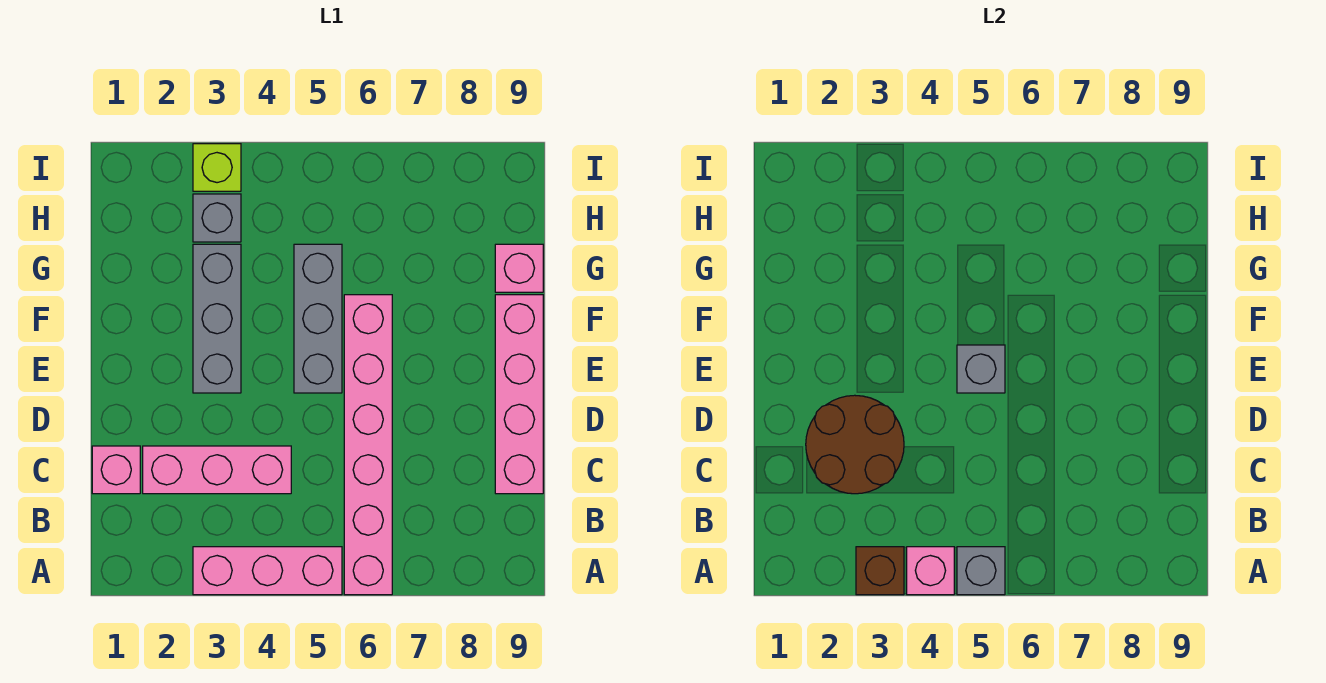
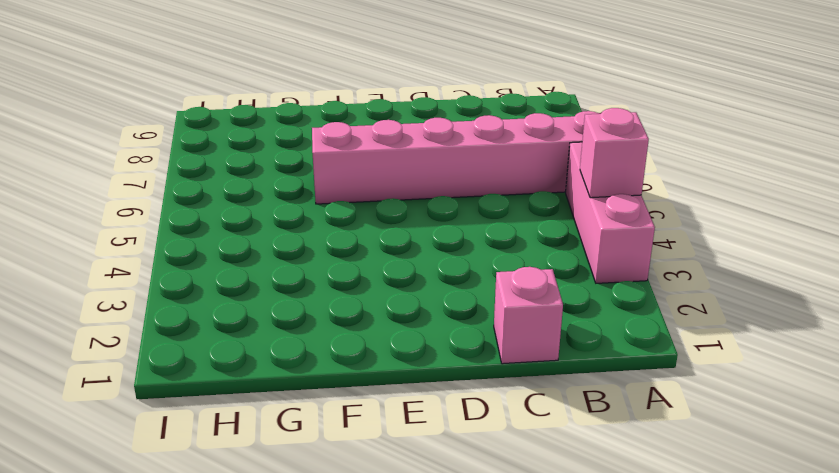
none -> pink brick C2:C4 level 1
none -> pink brick C9:F9 level 1
none -> grey brick E3:G3 level 1

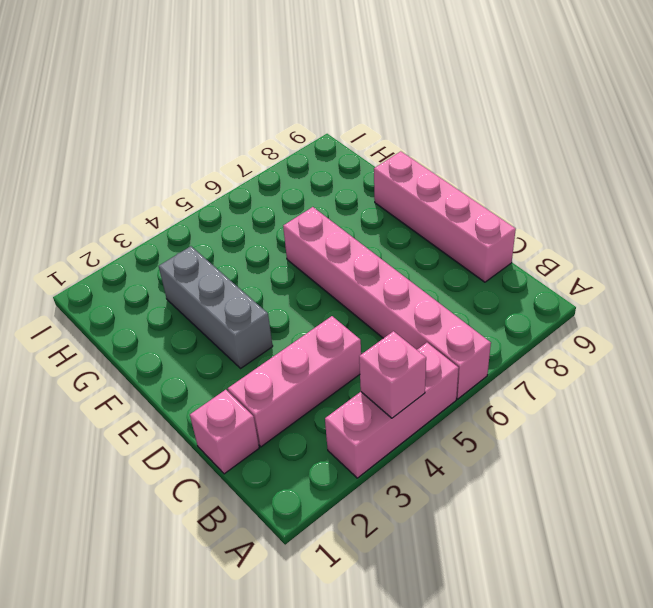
none -> grey brick E5:G5 level 1
none -> pink brick G9 level 1
none -> grey brick H3 level 1

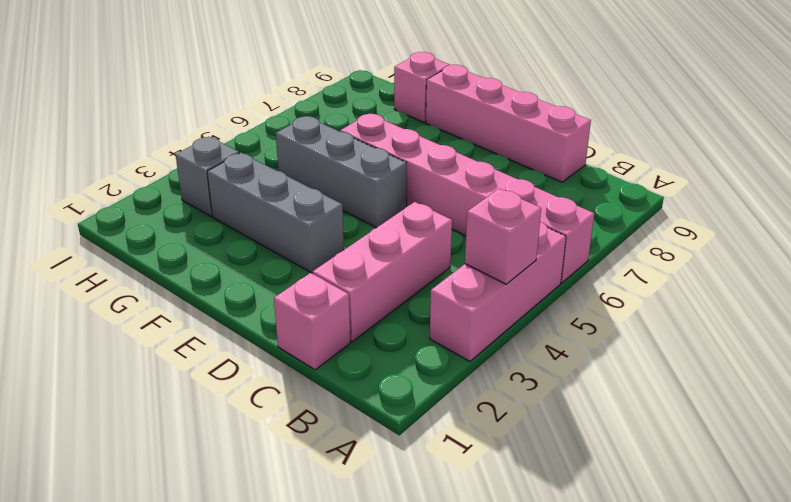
none -> lime brick I3 level 1
none -> brown brick A3 level 2
none -> grey brick A5 level 2

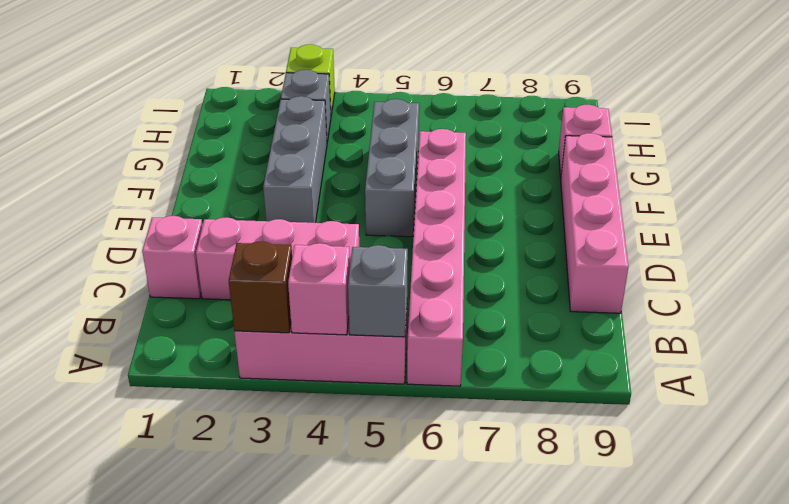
none -> brown round brick C2:D3 level 2
none -> grey brick E5 level 2

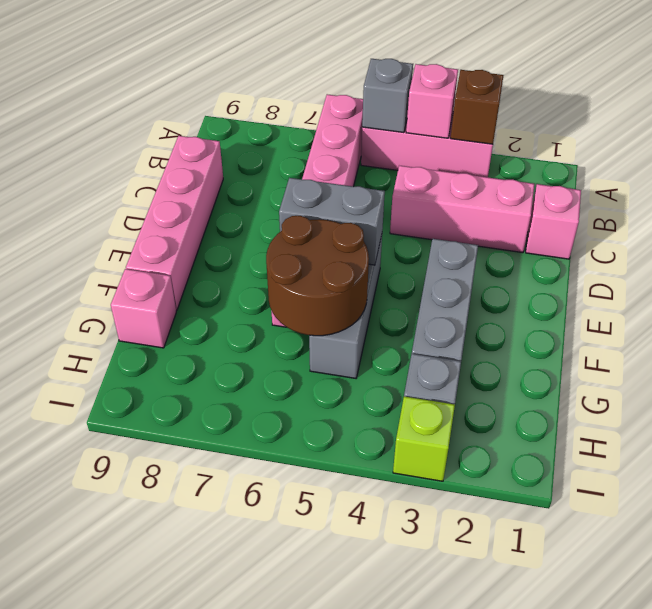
grey brick E5:E6 level 2 -> grey brick E5 level 2
brown round brick F5:G6 level 2 -> brown round brick C2:D3 level 2

